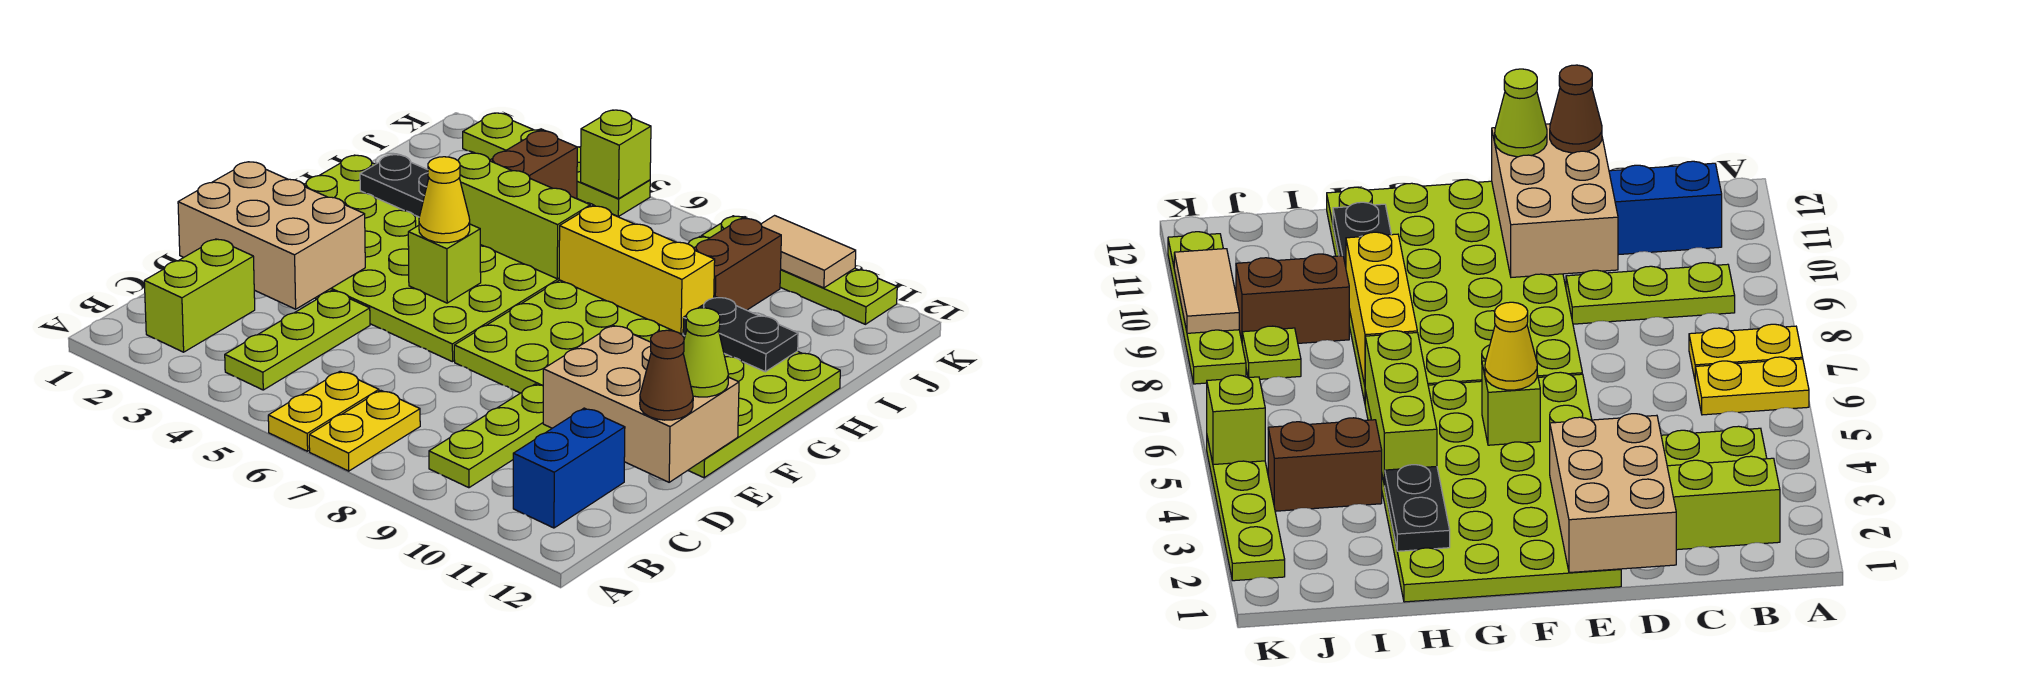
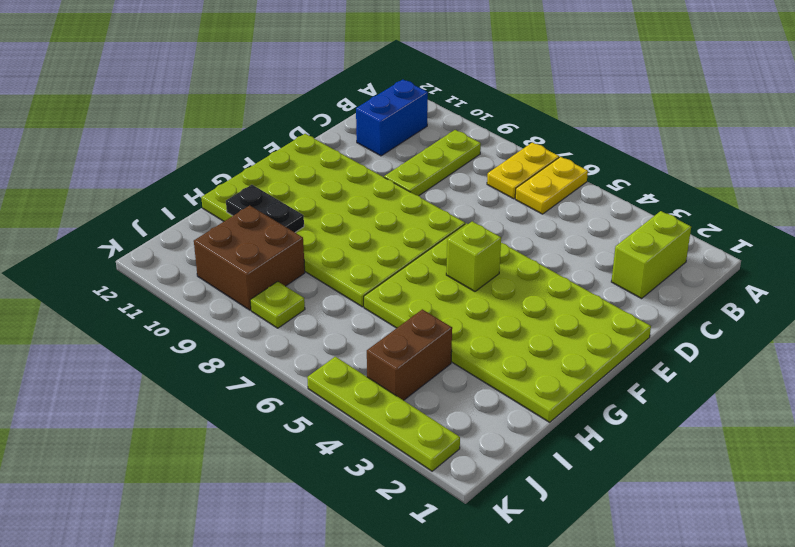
brown brick I9:J10 level 1 -> brown brick I9:J9 level 1
none -> lime plate B4:D4 level 1
none -> lime plate K8:K11 level 1
none -> tan brick D1:E3 level 2

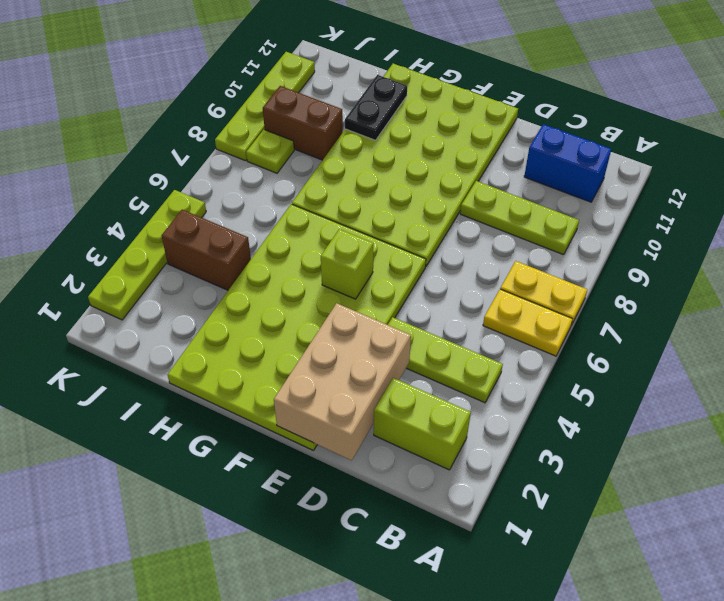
none -> tan brick D10:E12 level 2
none -> black plate H2:H3 level 2
none -> lime brick H4:H6 level 2

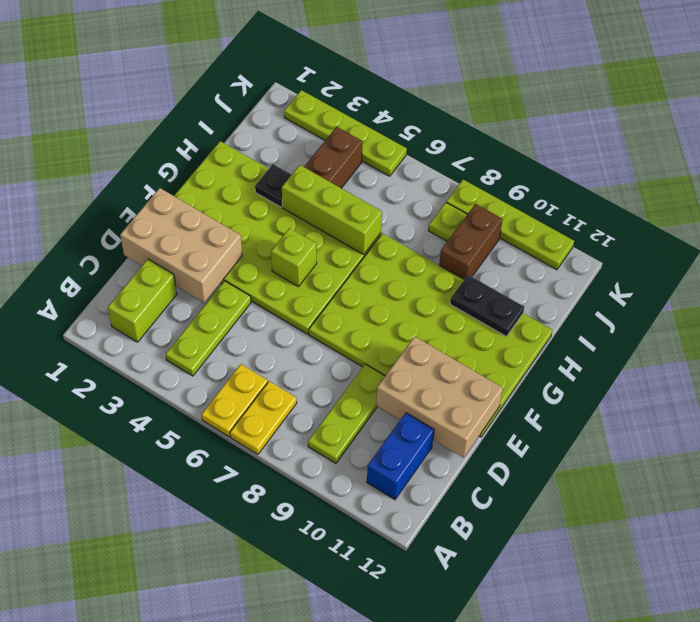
black plate H3 level 2 -> black plate H2:H3 level 2
none -> yellow brick H7:H9 level 2
none -> lime brick K5 level 2
none -> tan tile K9:K10 level 2

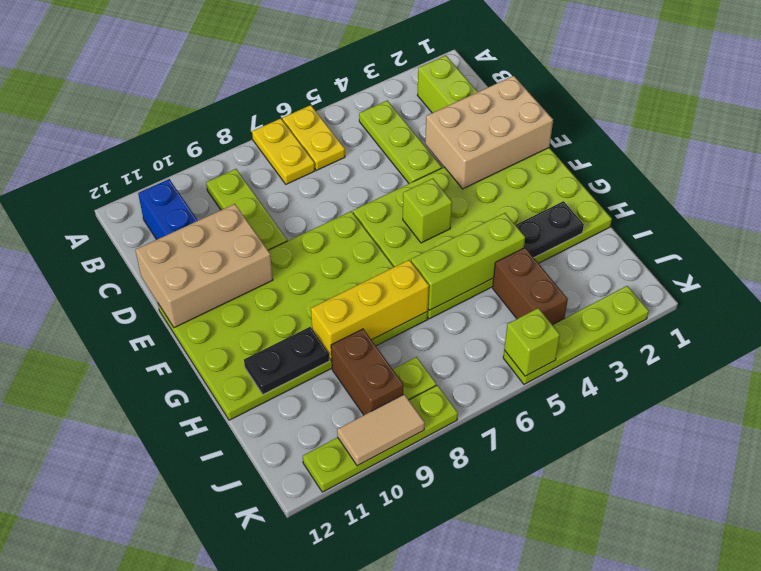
none -> brown cone D12 level 3
none -> lime cone E12 level 3
none -> yellow cone F5 level 3

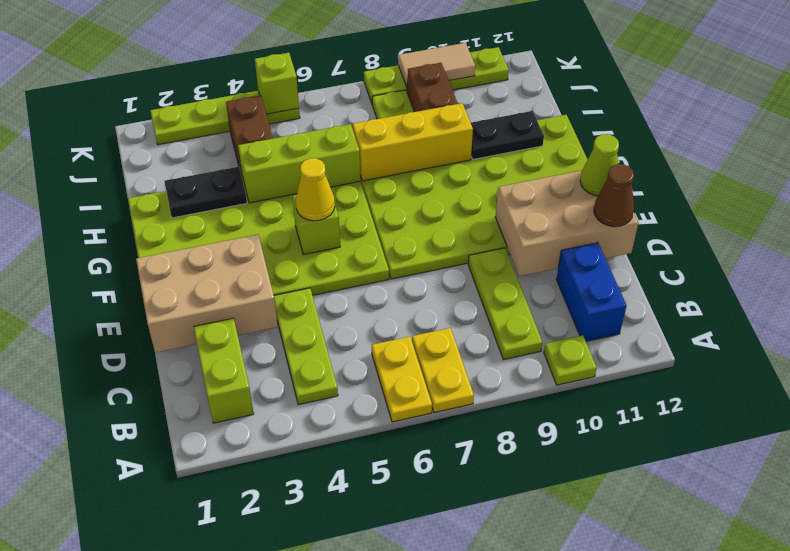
lime plate A10 level 1 -> none

